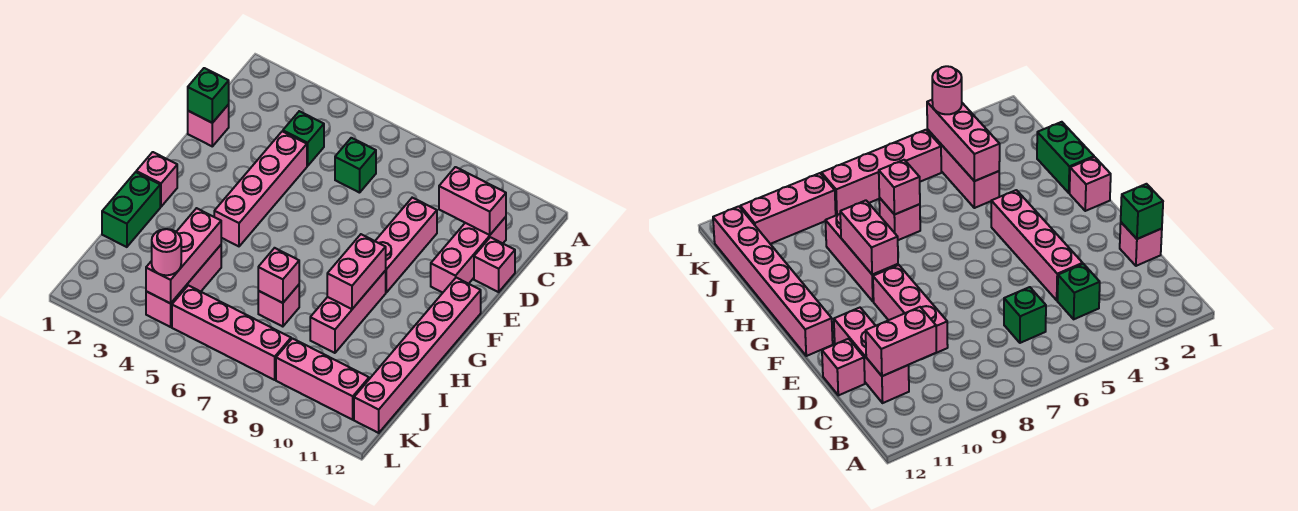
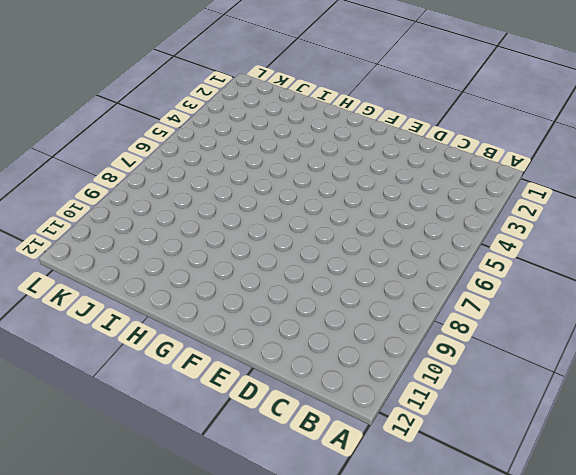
none -> green brick C4 level 1
none -> green brick C6 level 1
none -> pink brick C11:E11 level 1

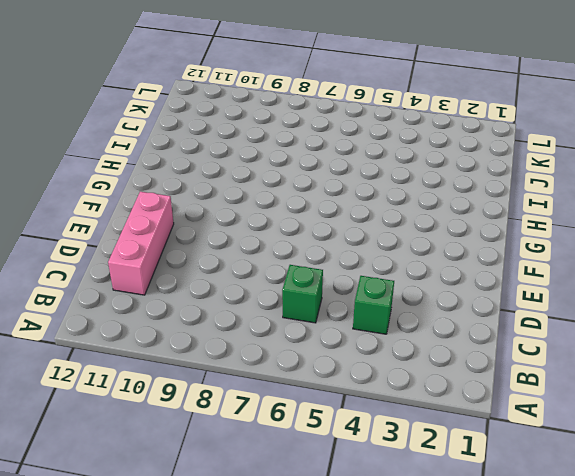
none -> pink brick D1 level 1
none -> pink brick D4:G4 level 1
none -> pink brick D9:F9 level 1

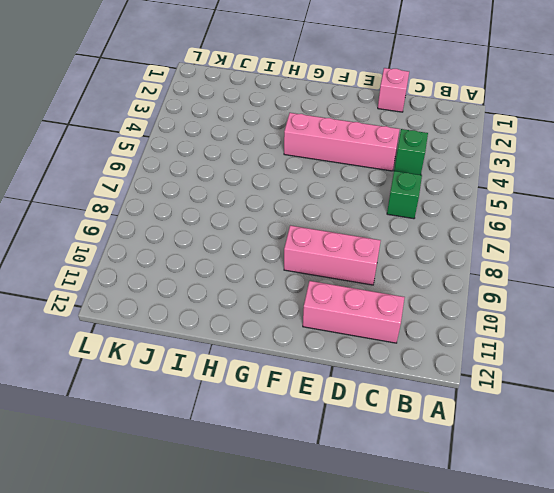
none -> pink brick D12 level 1
none -> pink brick F12:K12 level 1
none -> pink brick G1 level 1

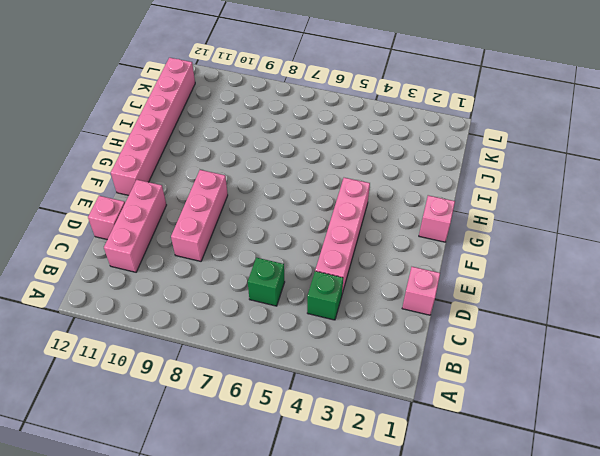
none -> pink brick G9:I9 level 1
none -> green brick H1:I1 level 1
none -> pink brick I4:K4 level 1

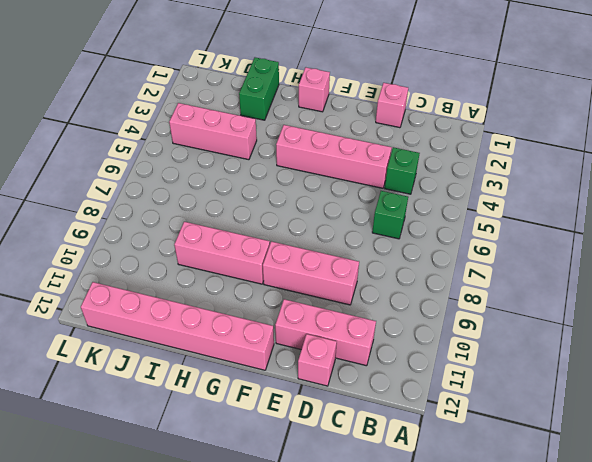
green brick I1:I2 level 1 -> green brick H1:I1 level 1
none -> pink brick I7 level 1
none -> pink brick K5:K8 level 1
none -> pink brick K9:K11 level 1

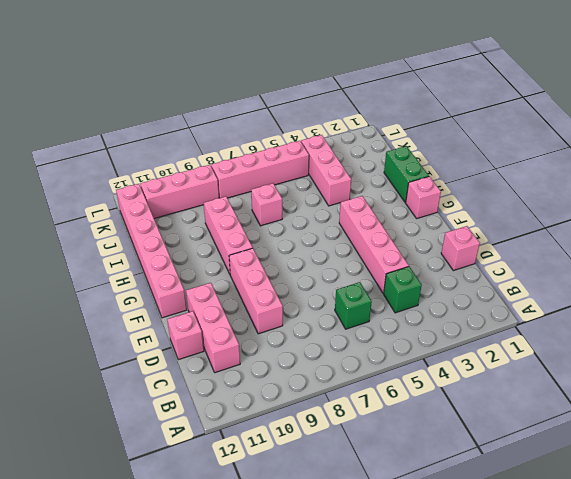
none -> pink brick C10:C11 level 2
none -> green brick D1 level 2
none -> pink brick G9:H9 level 2

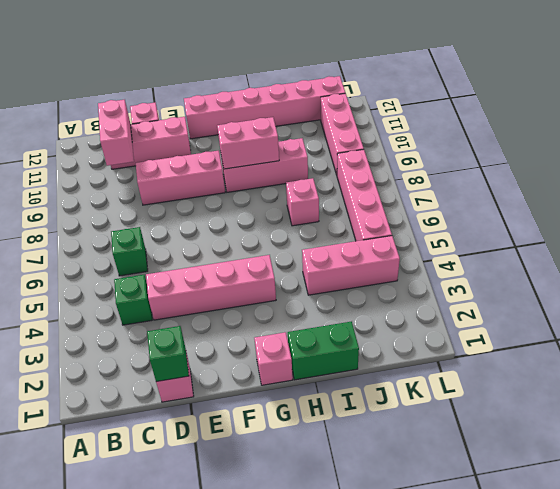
none -> pink brick I4:K4 level 2
none -> pink brick I7 level 2
none -> pink round brick K4 level 3

